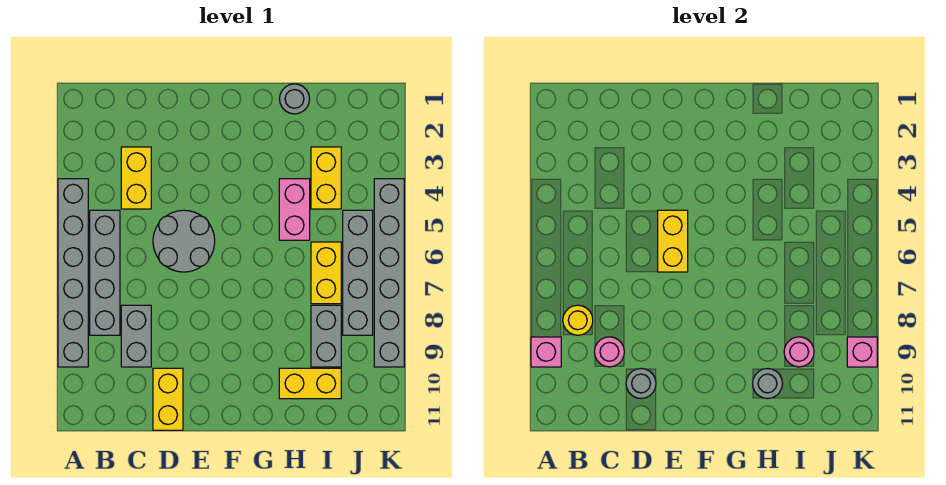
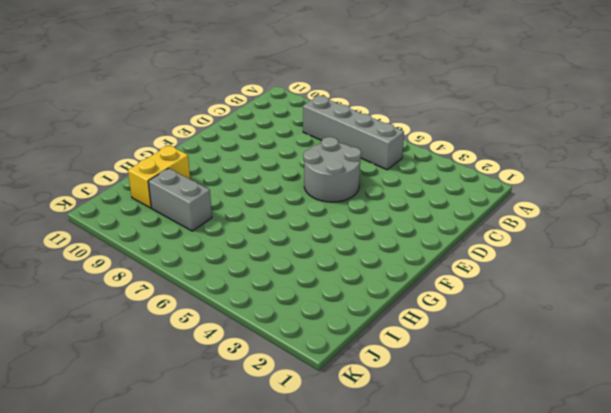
none -> grey brick A4:A9 level 1
none -> yellow brick C3:C4 level 1
none -> grey brick C8:C9 level 1

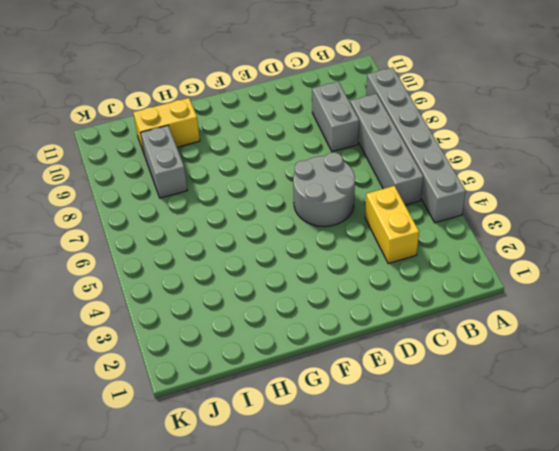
none -> yellow brick D10:D11 level 1
none -> grey round brick H1 level 1
none -> pink brick H4:H5 level 1

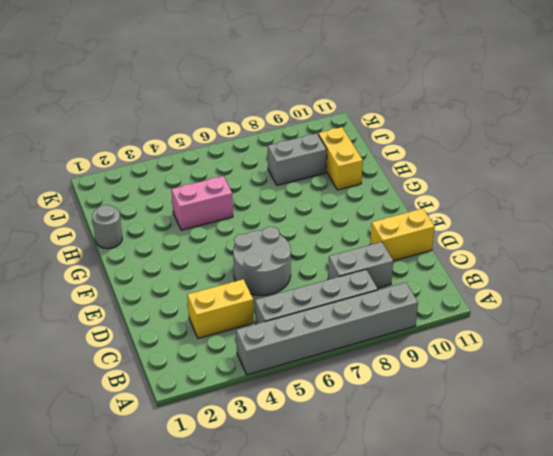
none -> yellow brick I3:I4 level 1
none -> yellow brick I6:I7 level 1
none -> grey brick J5:J8 level 1

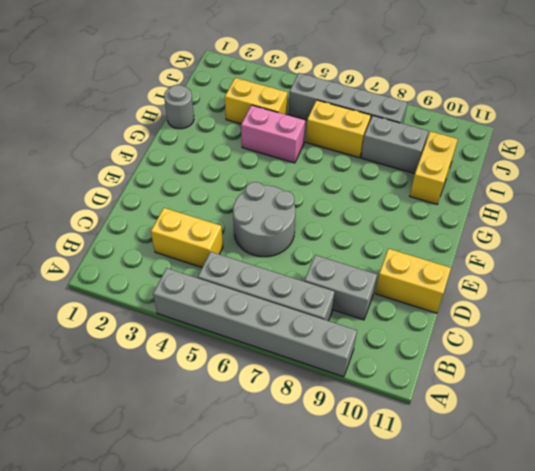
none -> grey brick K4:K9 level 1
none -> pink brick A9 level 2
none -> yellow round brick B8 level 2

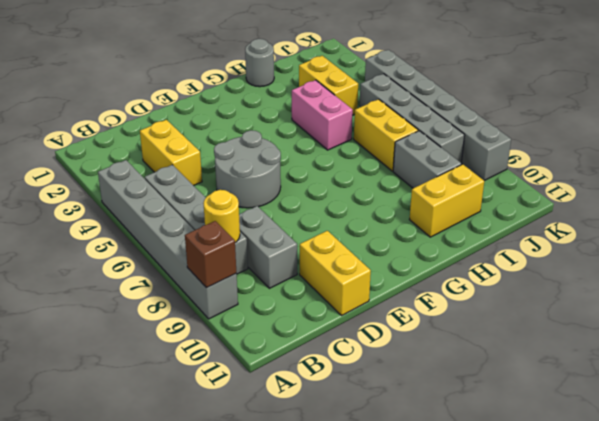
brown brick A9 level 2 -> pink brick A9 level 2
none -> pink round brick C9 level 2
none -> grey round brick D10 level 2
none -> yellow brick E5:E6 level 2

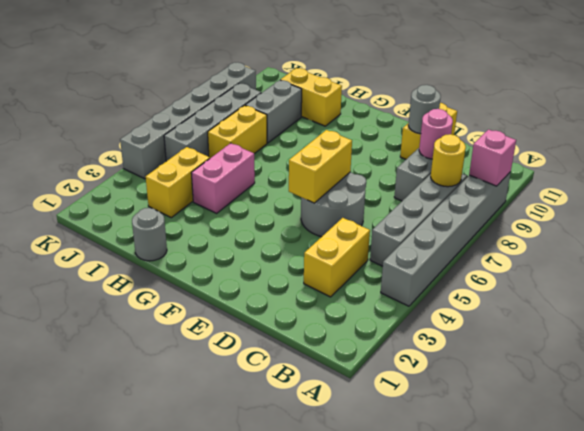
none -> grey round brick H10 level 2
none -> pink round brick I9 level 2
none -> pink brick K9 level 2

